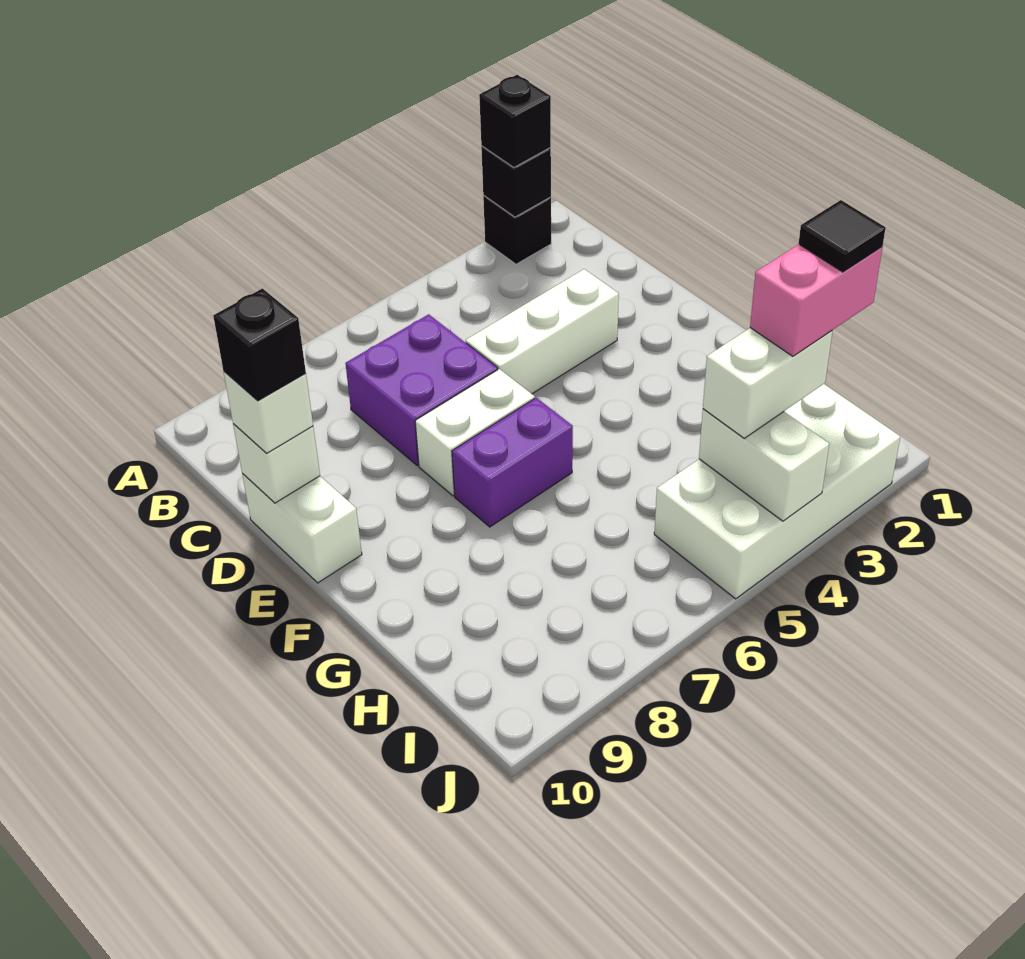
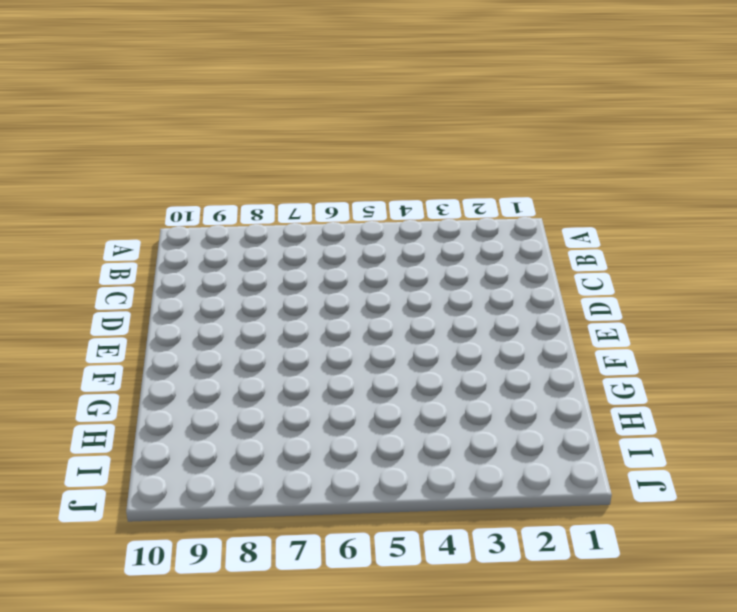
none -> black brick A2 level 1
none -> purple brick C6:D7 level 1
none -> white brick D3:D5 level 1

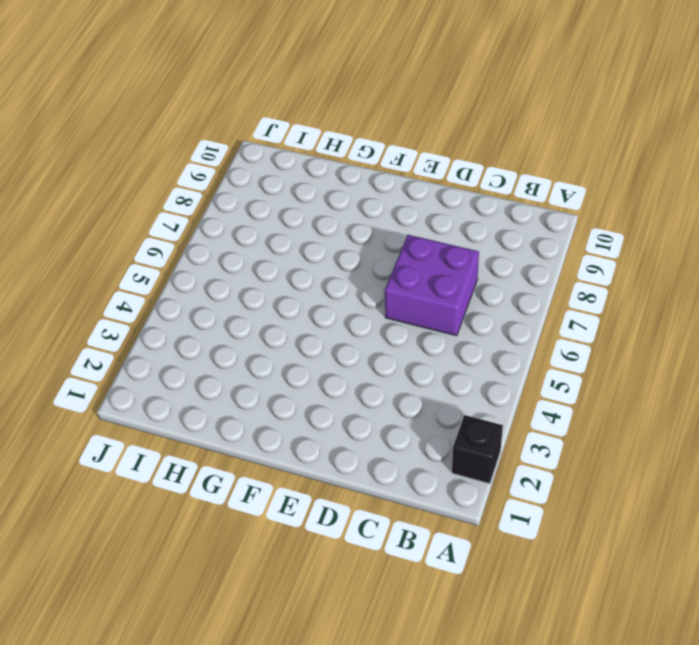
none -> white brick D3:D5 level 1
none -> white brick D10:E10 level 1
none -> white brick E6:E7 level 1

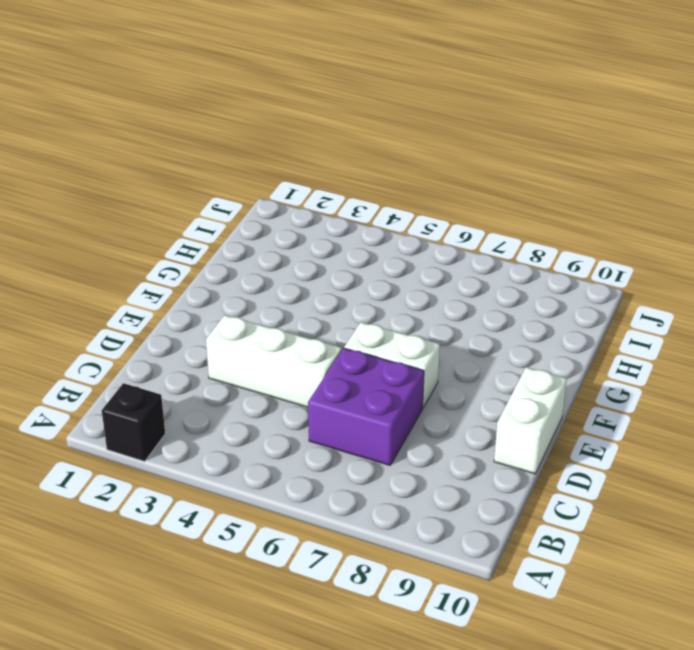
none -> purple brick F6:F7 level 1
none -> white brick I2:J5 level 1
none -> black brick A2 level 2

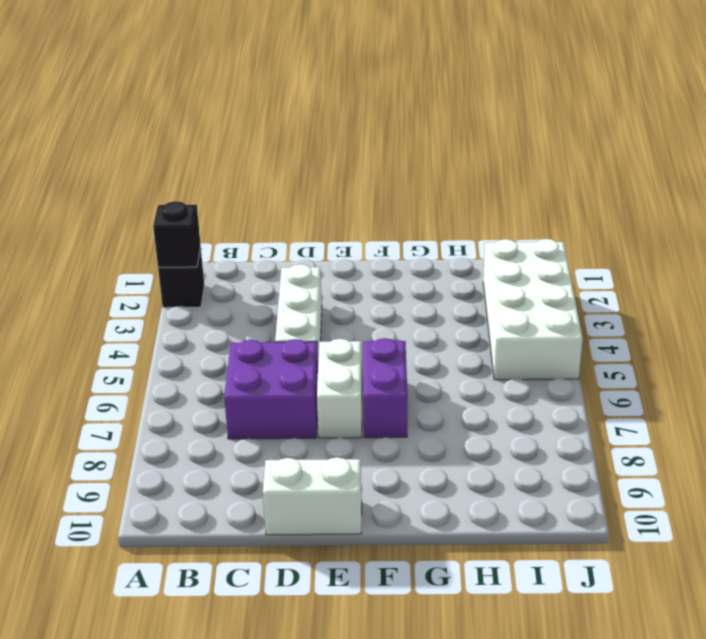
none -> white brick D10 level 2
none -> white brick I4:J4 level 2
none -> black brick A2 level 3

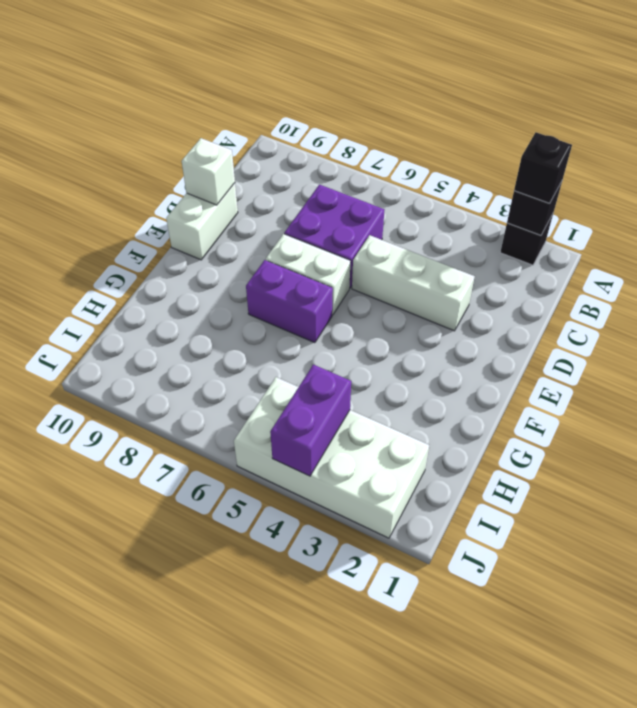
purple brick I4:J4 level 2 -> white brick I4:J4 level 2
none -> white brick D10 level 3
none -> white brick I3:I4 level 3
none -> black brick D10 level 4

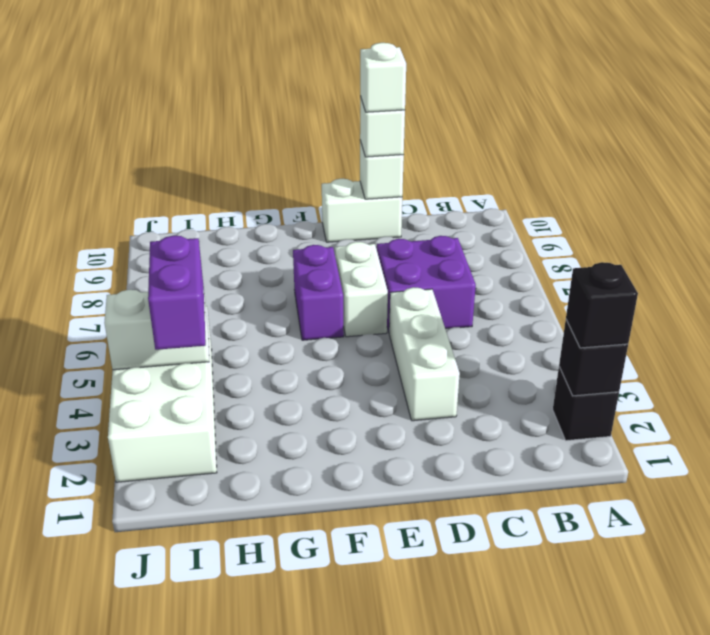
white brick D10 level 4 -> black brick D10 level 4
purple brick I3:I4 level 3 -> white brick I3:I4 level 3
none -> pink brick I2:I3 level 4
none -> black tile I2 level 5

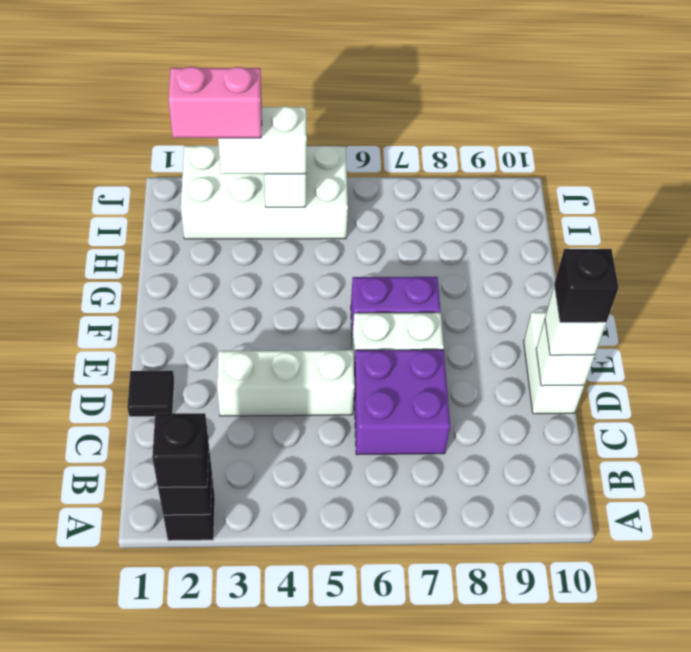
black tile D1 level 1 -> black tile I2 level 5

